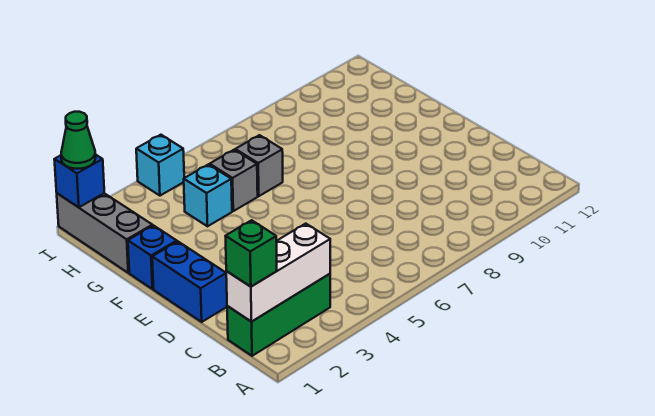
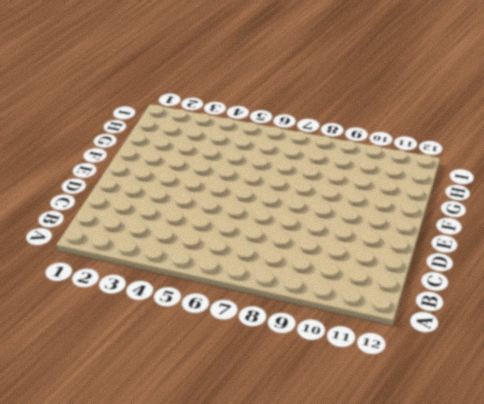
none -> green brick B1:B3 level 1
none -> blue brick D1:E1 level 1
none -> blue brick F1 level 1

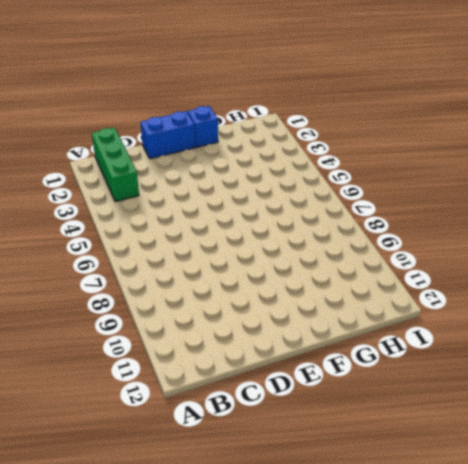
none -> grey brick G1:I1 level 1
none -> cyan brick G4 level 1
none -> grey brick G5 level 1

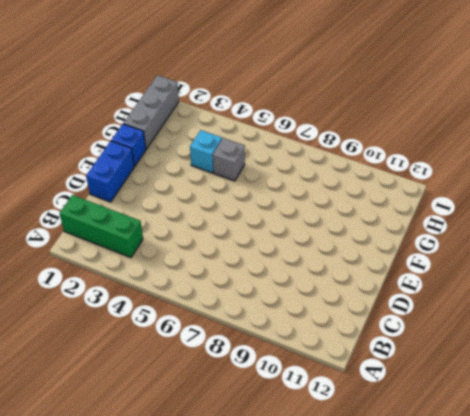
none -> grey brick G6 level 1
none -> cyan brick I4 level 1
none -> white brick B1:B3 level 2

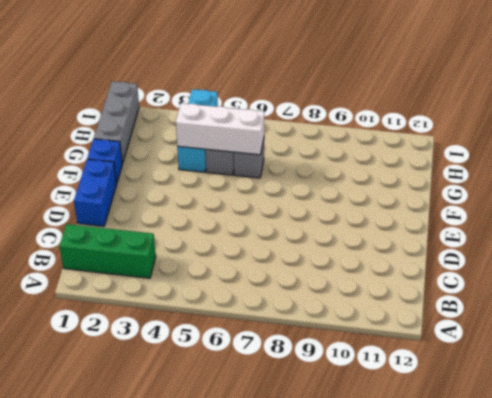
white brick G4:G6 level 2 -> white brick B1:B3 level 2
none -> blue brick I1 level 2
none -> green brick B1 level 3
none -> green cone I1 level 3

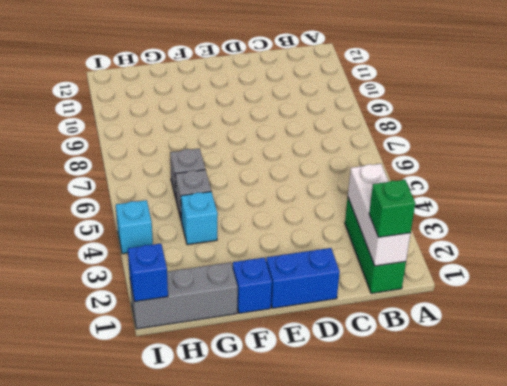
none -> green cone I1 level 3

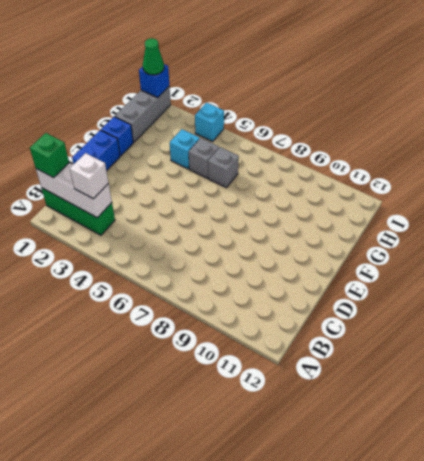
white brick B3 level 3 -> none

